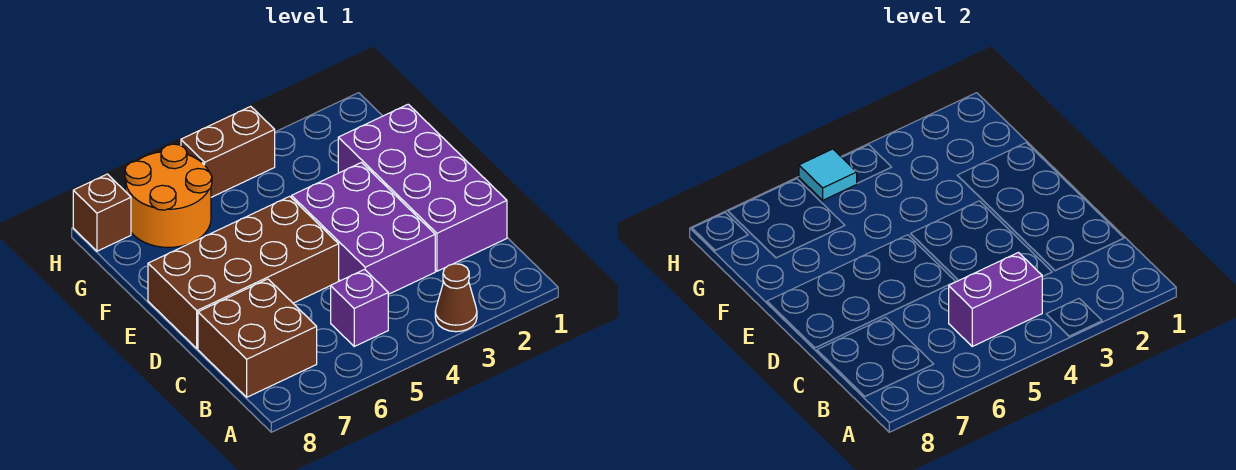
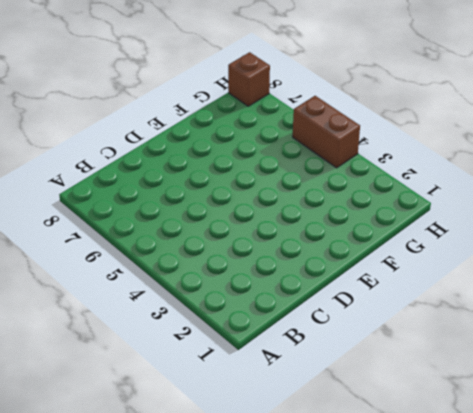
none -> brown cone A3 level 1
none -> purple brick B5 level 1

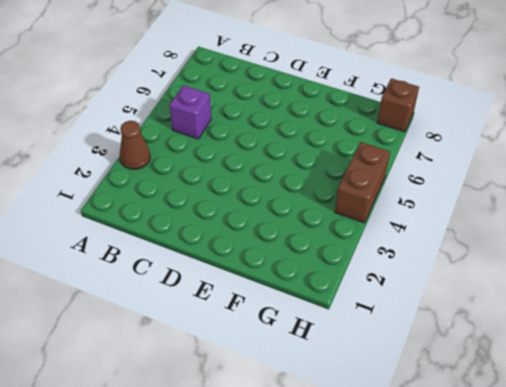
none -> brown brick B7:C8 level 1
none -> purple brick C1:F2 level 1

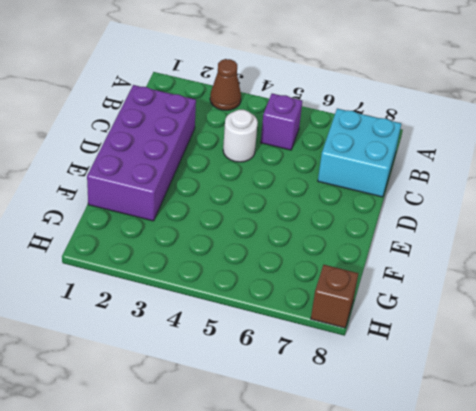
cyan brick B7:C8 level 1 -> brown brick B7:C8 level 1
white round brick C4 level 1 -> purple brick C3:E4 level 1
none -> brown brick D5:E8 level 1
none -> orange round brick G6:H7 level 1

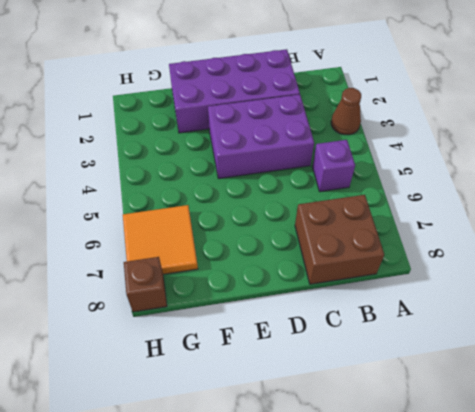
orange tile G6:H7 level 1 -> orange round brick G6:H7 level 1
none -> brown brick D5:E8 level 1
none -> brown brick H4:H5 level 1

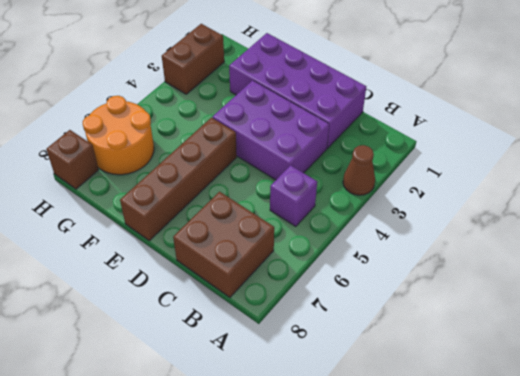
brown brick E5:E8 level 1 -> brown brick D5:E8 level 1
brown brick H2:H3 level 1 -> brown brick H4:H5 level 1
none -> purple brick B4:B5 level 2
none -> cyan tile H5 level 2

